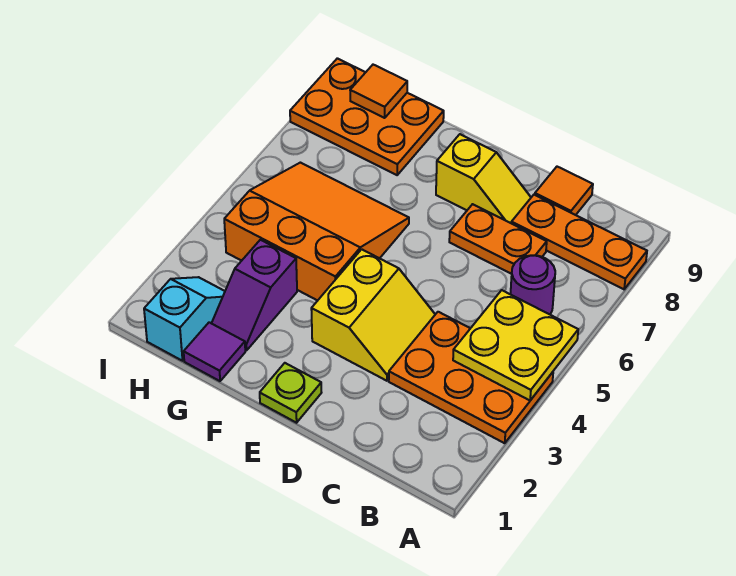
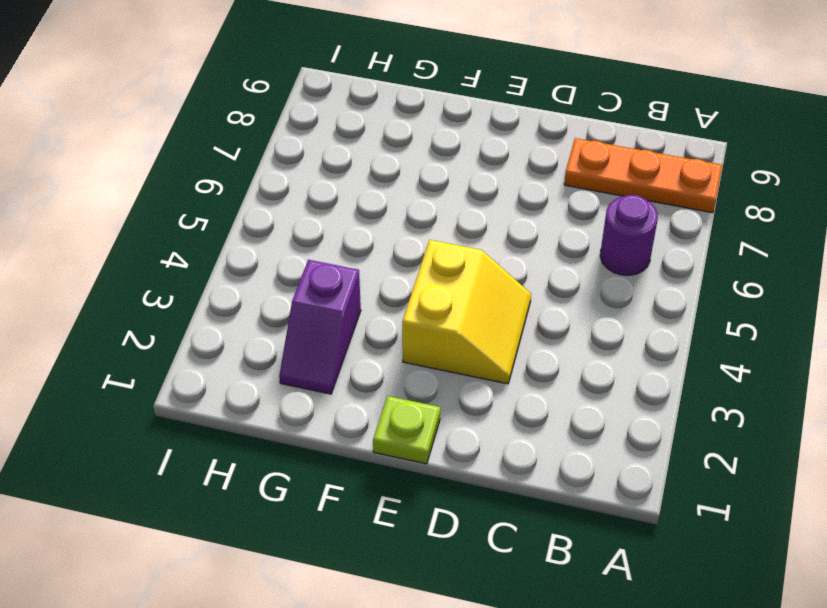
none -> orange plate A3:C4 level 1
none -> orange plate C7:D7 level 1
none -> orange tile C9 level 1

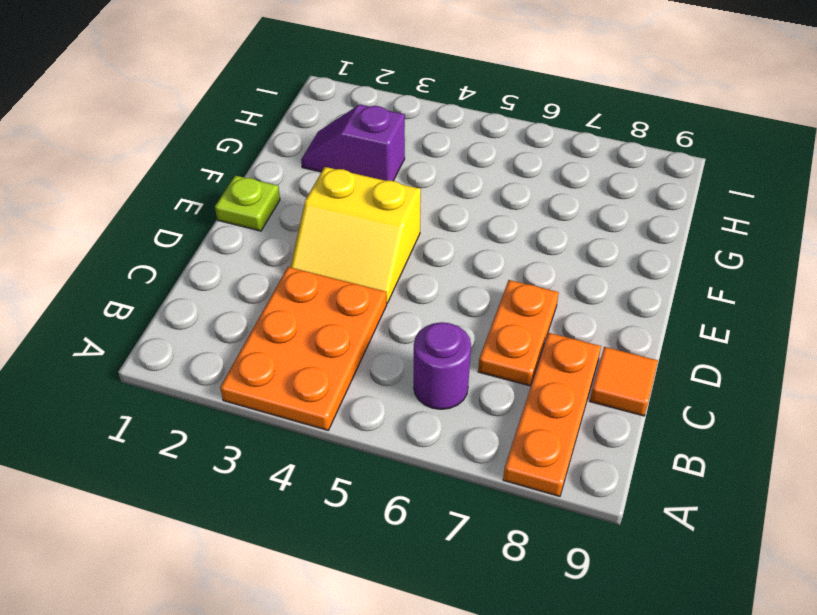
none -> yellow slope D8:E8 level 1 top E
none -> orange slope F4:H6 level 1 top 4
none -> purple tile G1 level 1

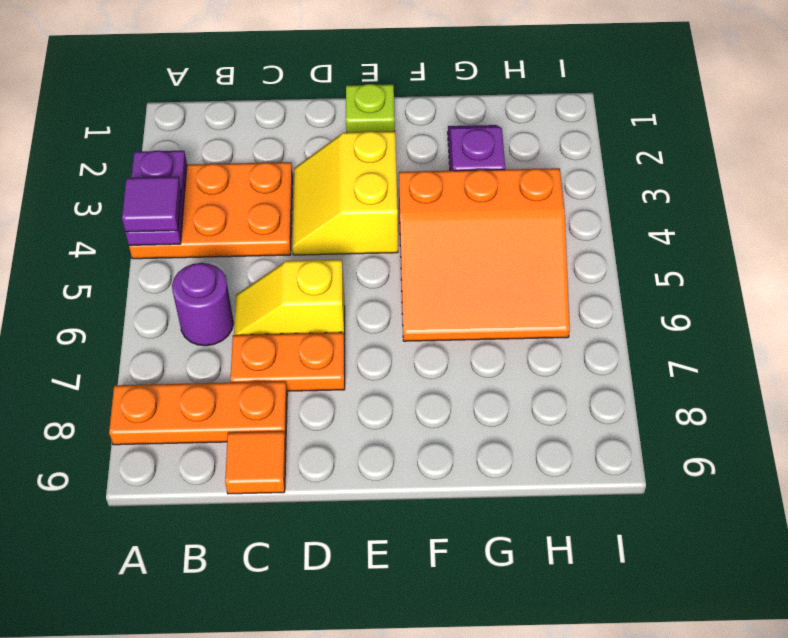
purple plate A3:A4 level 2 -> yellow plate A4:B5 level 2
purple tile A4 level 3 -> purple tile G1 level 1
yellow slope C6:D6 level 1 top D -> yellow slope D8:E8 level 1 top E
none -> orange plate G8:I9 level 1
none -> cyan slope H1:H2 level 1 top 1
none -> orange tile H9 level 2

